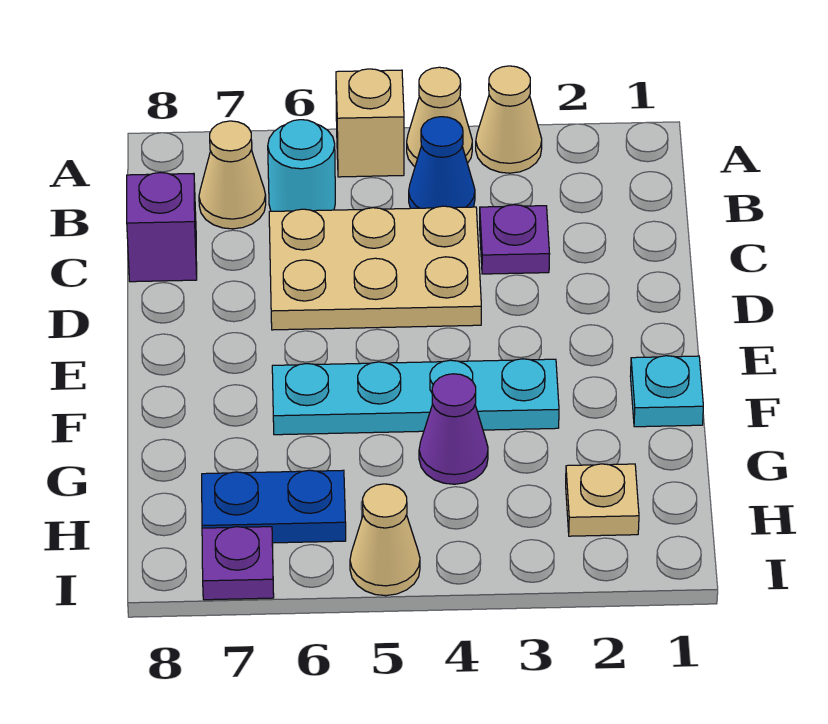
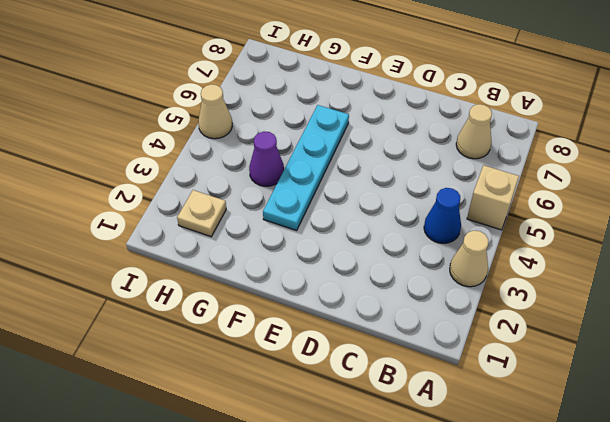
none -> tan cone A4 level 1
none -> cyan round brick B6 level 1
none -> purple plate C3 level 1

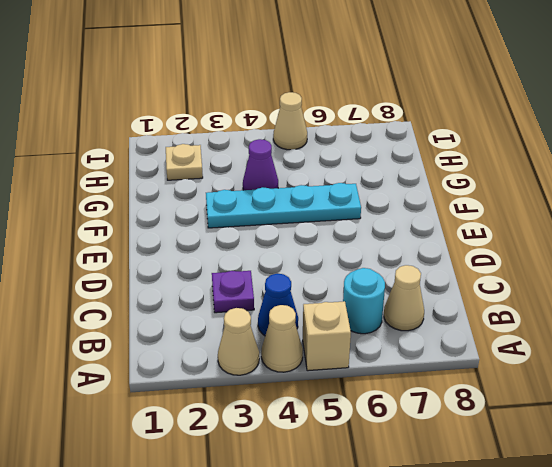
none -> tan plate C4:D6 level 1
none -> purple brick C8 level 1
none -> cyan plate F1 level 1

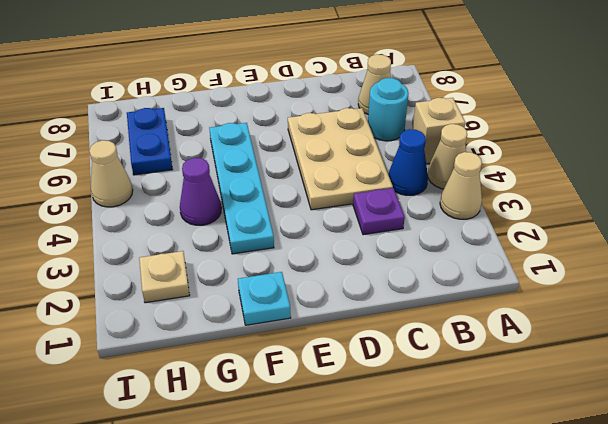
none -> purple brick C8 level 1
none -> purple plate I7 level 1

